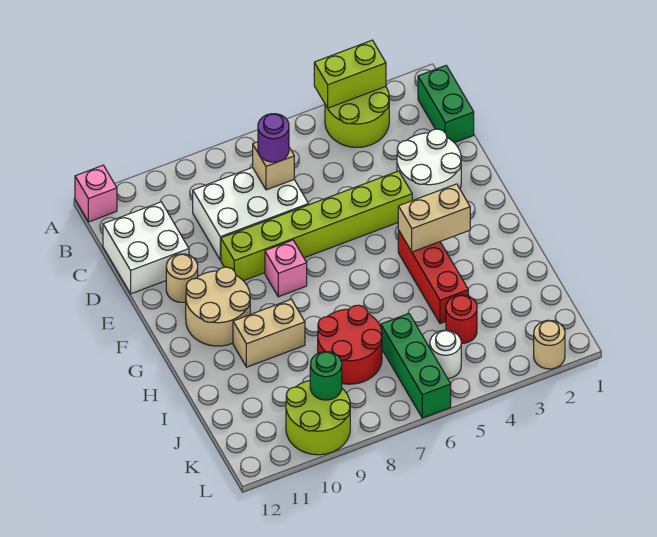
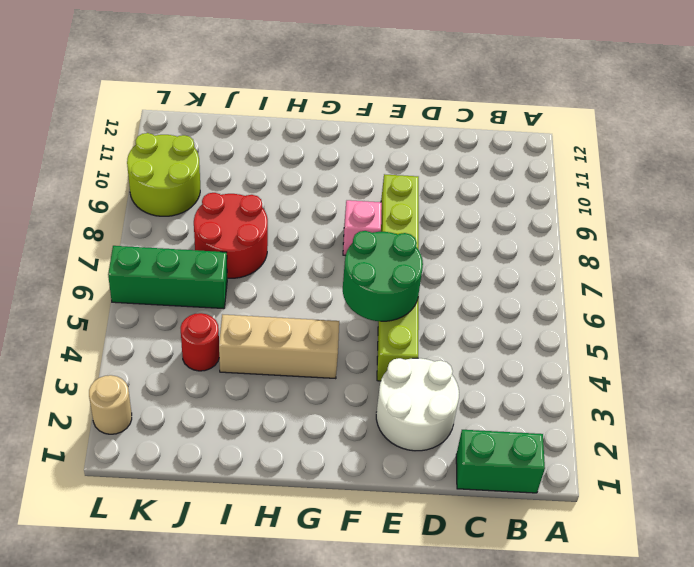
green round brick E5:F6 level 2 -> none
tan brick G4:I4 level 1 -> red brick G4:I4 level 1
none -> lime round brick A3:B4 level 1
none -> pink brick A12 level 1
none -> white brick C7:D9 level 1

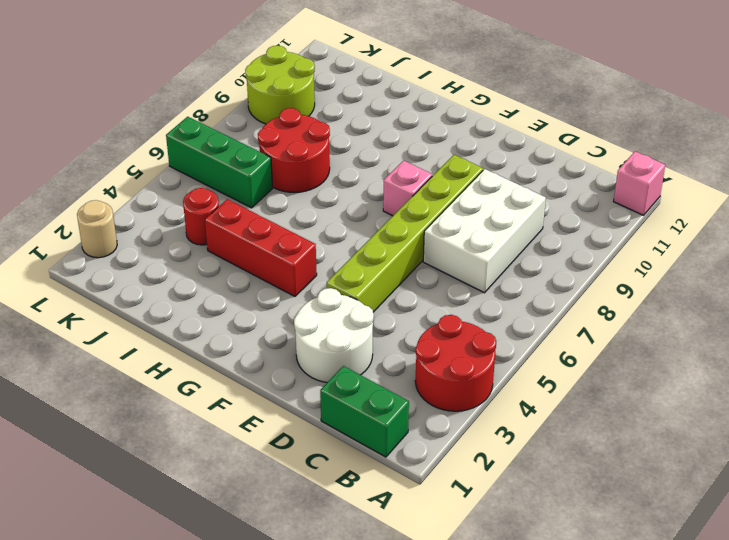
red round brick A3:B4 level 1 -> lime round brick A3:B4 level 1
none -> white brick C11:D12 level 1
none -> tan round brick E11 level 1
none -> tan round brick F10:G11 level 1

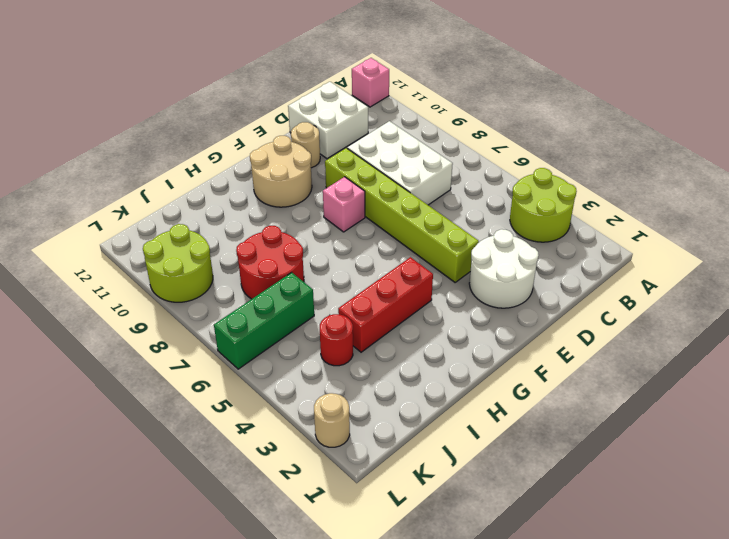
none -> green brick B1:C1 level 1
none -> tan brick H9:H10 level 1
none -> white round brick K5 level 1

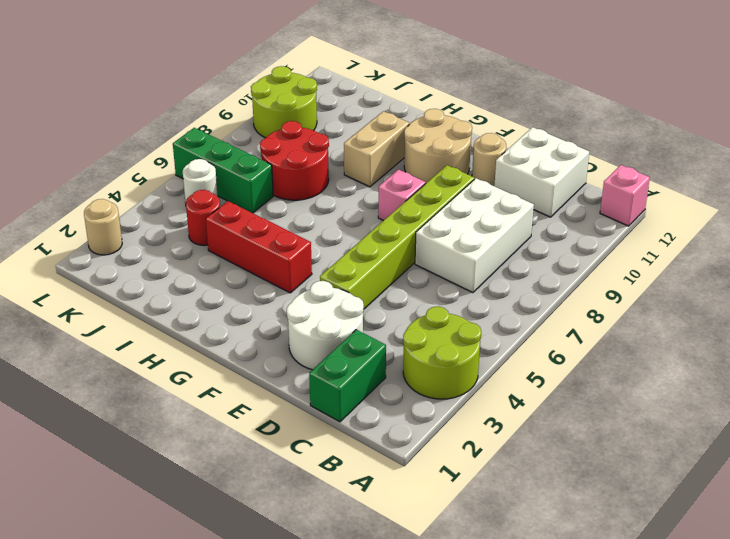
green brick C1:C2 level 1 -> green brick B1:C1 level 1
none -> lime brick A3:A4 level 2
none -> tan brick C7 level 2
none -> tan brick G3:G4 level 2

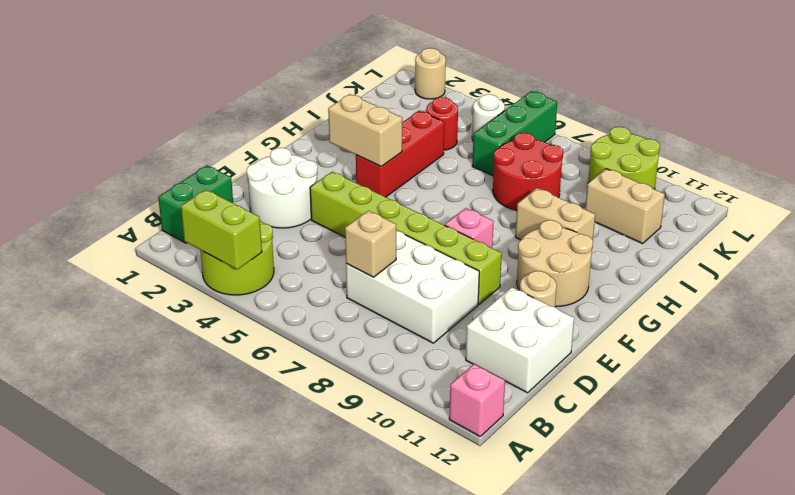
tan brick J10:J11 level 1 -> none
none -> green round brick K9 level 2
none -> purple round brick C7 level 3

